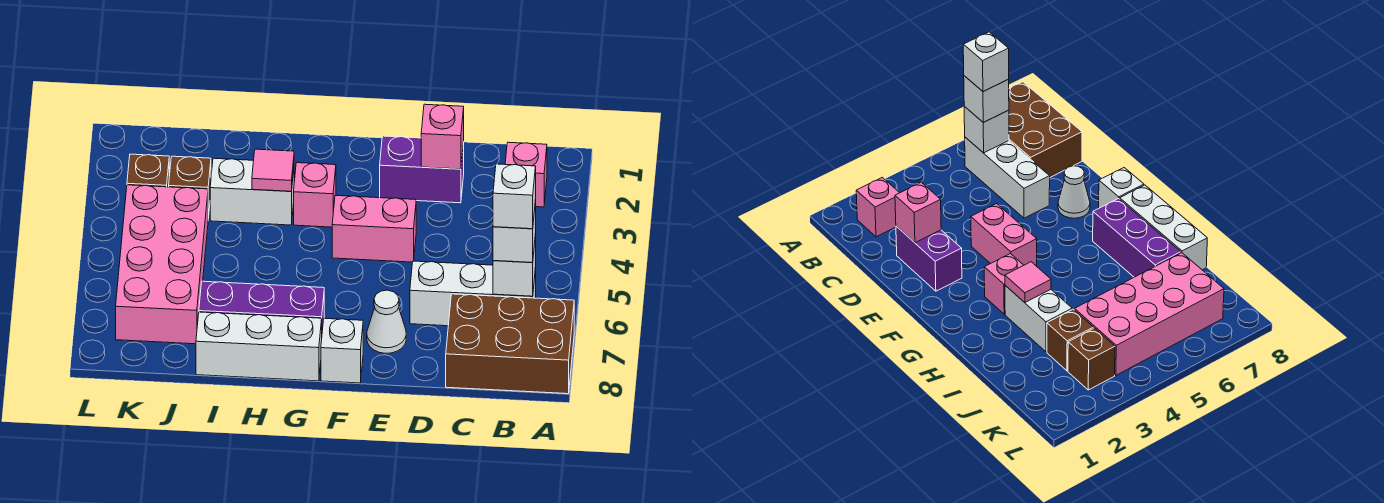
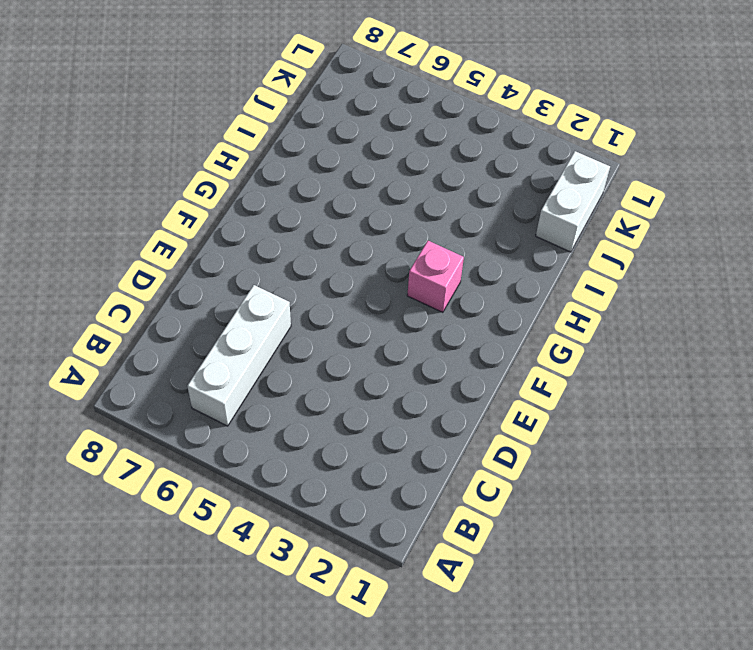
white brick J1:K1 level 1 -> white brick H3:I3 level 1
none -> brown brick A7:C8 level 1
none -> pink brick B2 level 1
none -> purple brick D2:E2 level 1

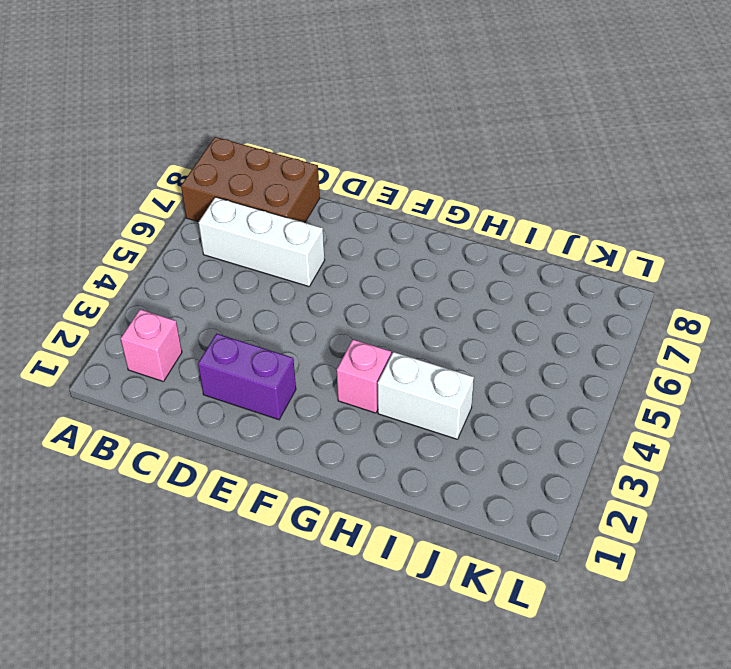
none -> pink brick E4:F4 level 1
none -> white cone E7 level 1
none -> white brick F8 level 1

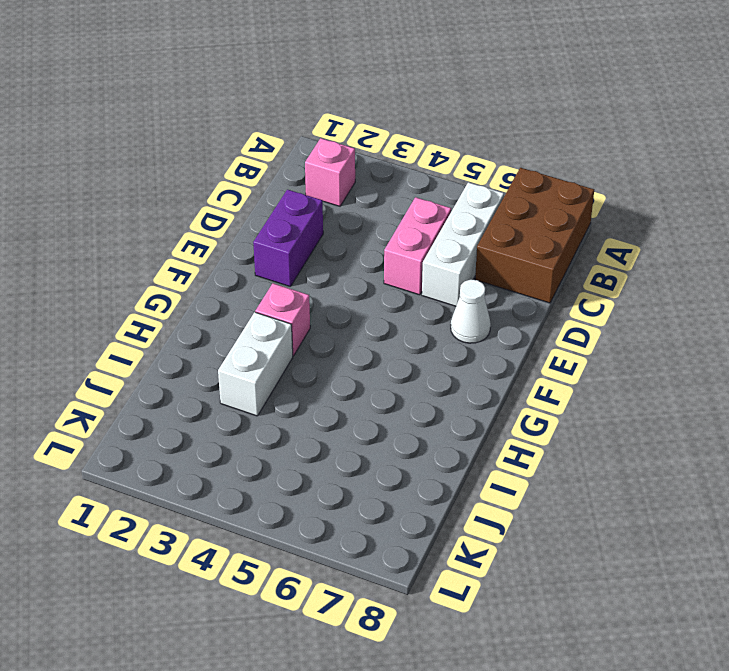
pink brick C5:D5 level 1 -> pink brick E4:F4 level 1
none -> white brick F8 level 1
none -> purple brick G7:I7 level 1
none -> white brick G8:I8 level 1

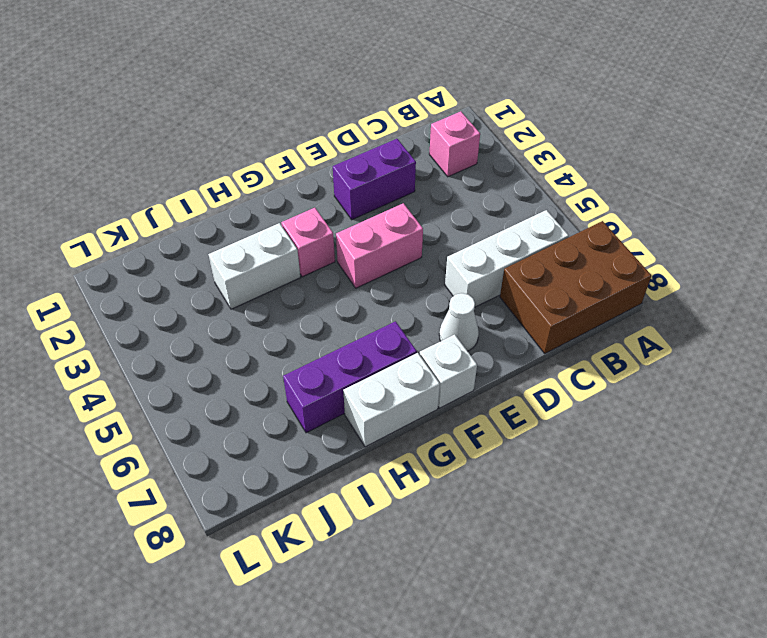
white brick G8:H8 level 1 -> white brick G8:I8 level 1
none -> brown brick J3 level 1
none -> pink brick J4:K7 level 1
none -> brown brick K3 level 1

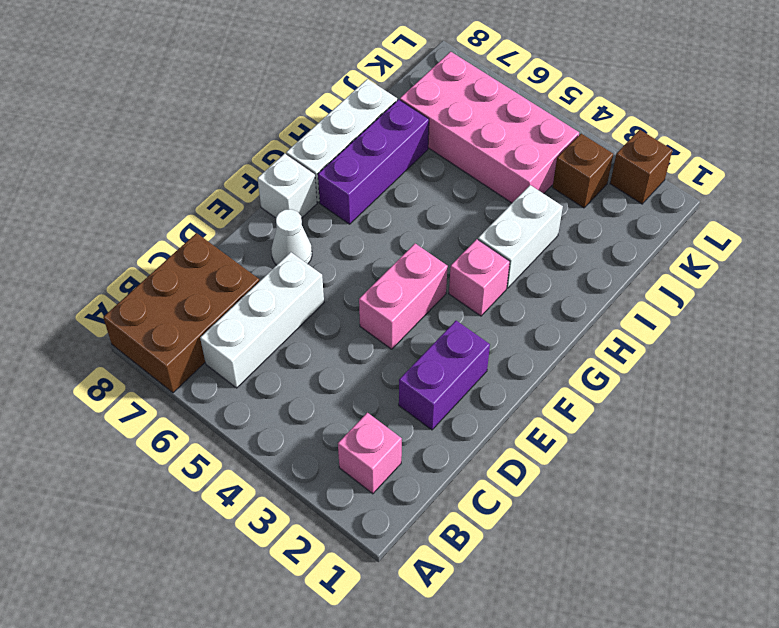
brown brick L2 level 1 -> brown brick J3 level 1
none -> white brick B6 level 2
none -> pink brick D2 level 2
none -> pink tile H3 level 2

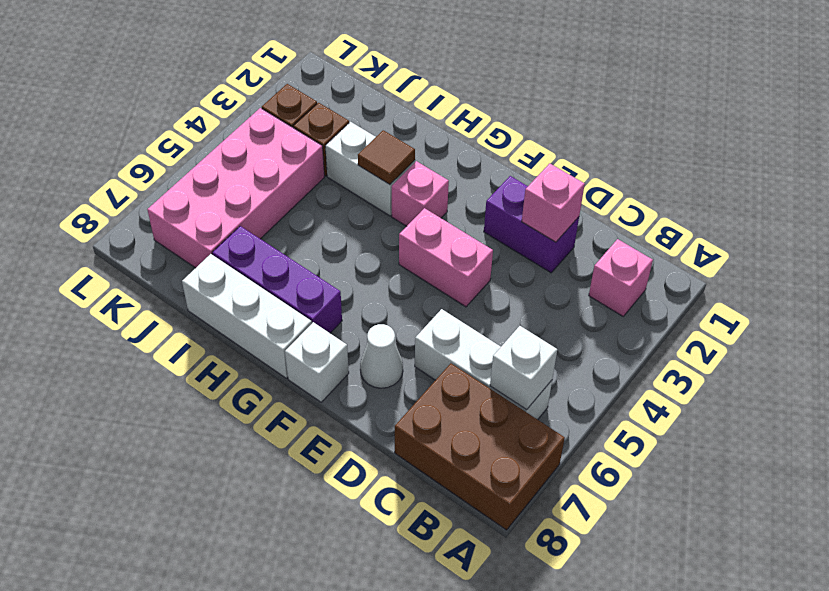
brown tile H3 level 2 -> pink tile H3 level 2
none -> white brick B6 level 3
none -> white brick B6 level 4

